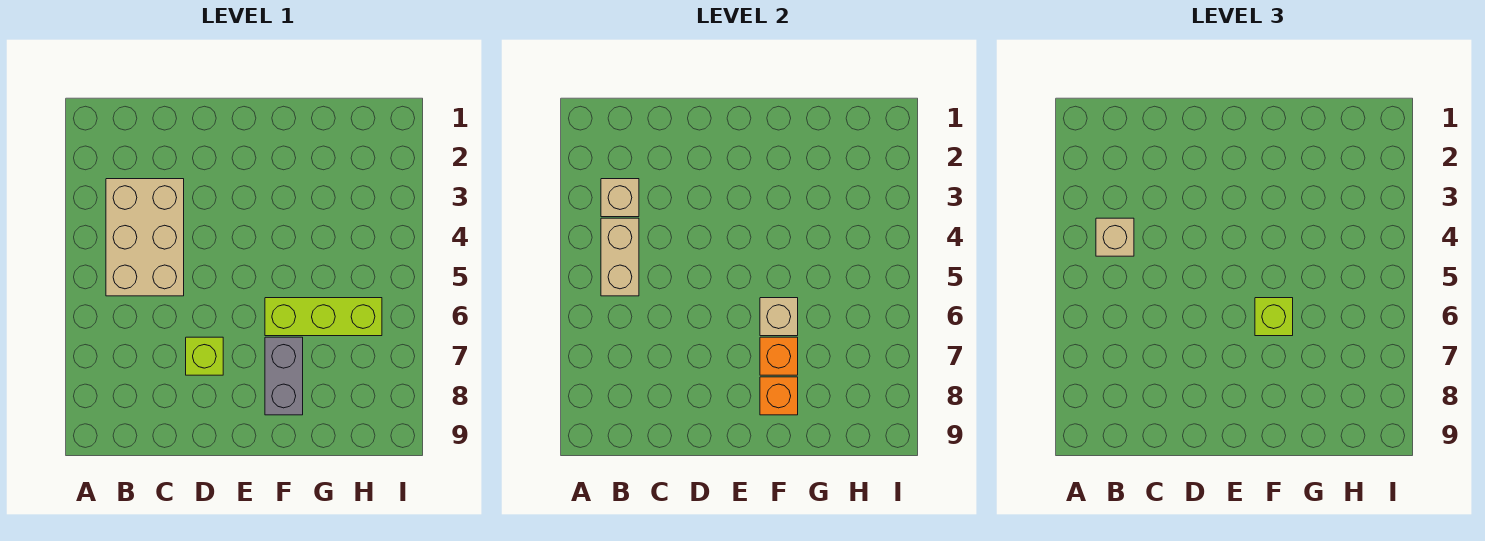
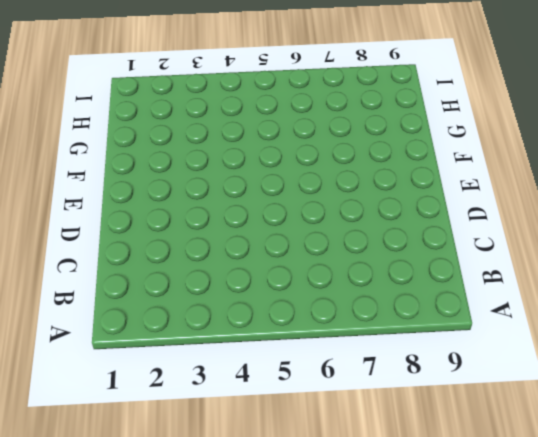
none -> tan brick B3:C5 level 1
none -> lime brick D7 level 1

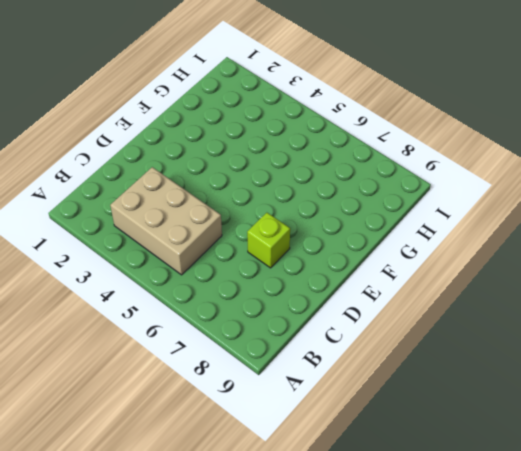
none -> lime brick F6:H6 level 1
none -> grey brick F7:F8 level 1

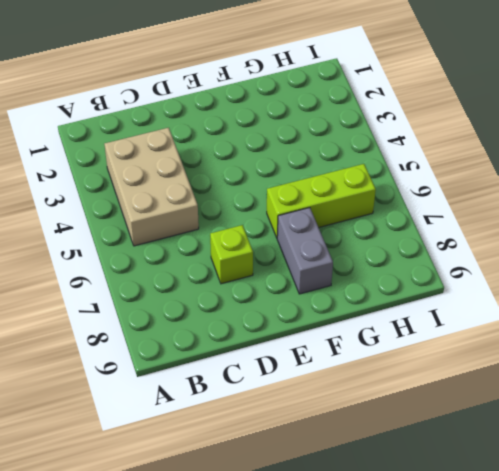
none -> tan brick B3 level 2
none -> tan brick B4:B5 level 2

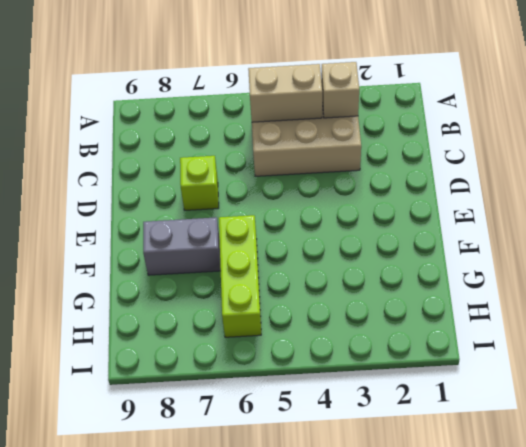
none -> tan brick F6 level 2
none -> orange brick F7 level 2

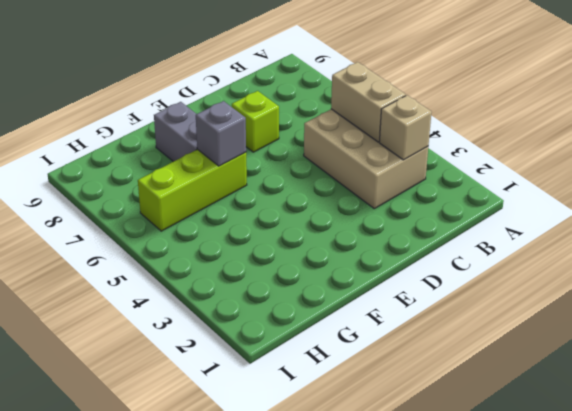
grey brick F6 level 2 -> tan brick F6 level 2
none -> orange brick F7 level 2
none -> orange brick F8 level 2

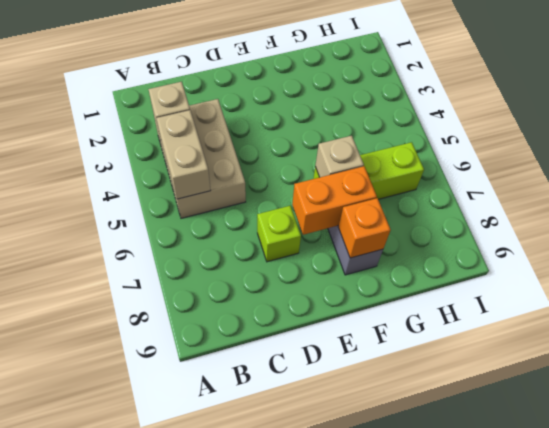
orange brick E7:F7 level 2 -> orange brick F7 level 2
none -> tan brick B4 level 3
none -> lime brick F6 level 3

